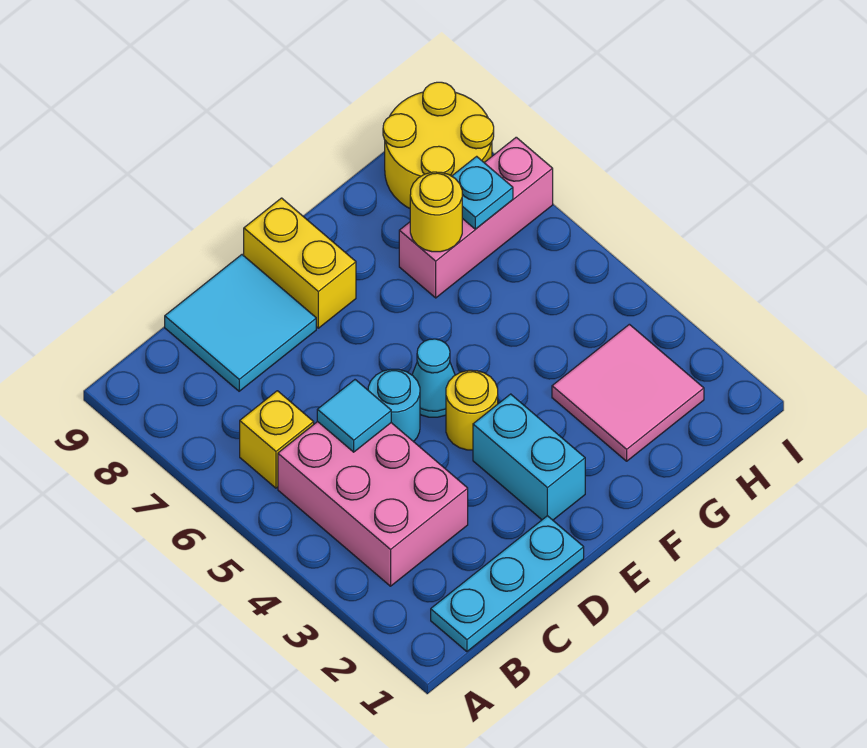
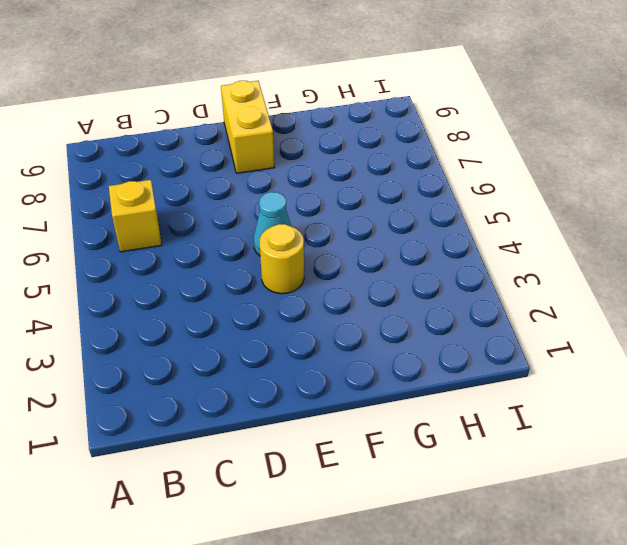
none -> cyan plate B1:D1 level 1
none -> pink brick B3:C5 level 1
none -> cyan tile C8:D9 level 1

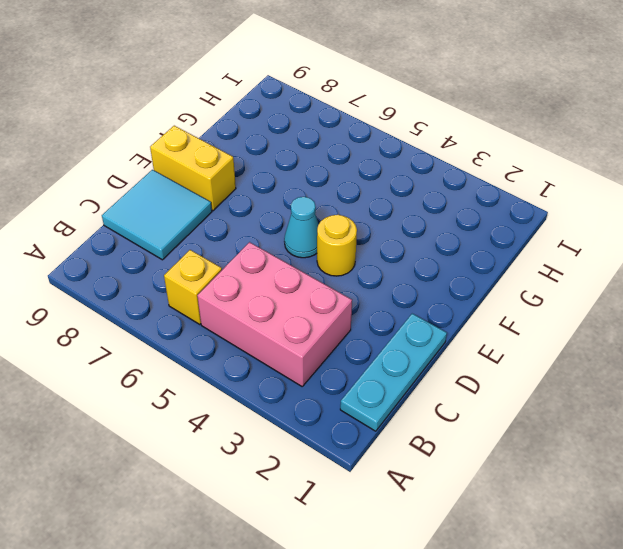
none -> cyan round brick D5 level 1
none -> cyan brick E2:E3 level 1
none -> pink tile G2:H3 level 1

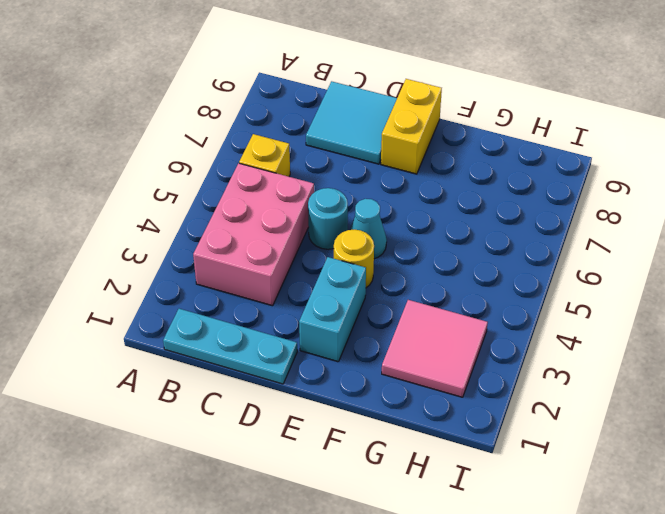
none -> pink brick G7:I7 level 1
none -> yellow round brick H8:I9 level 1
none -> cyan tile C5 level 2

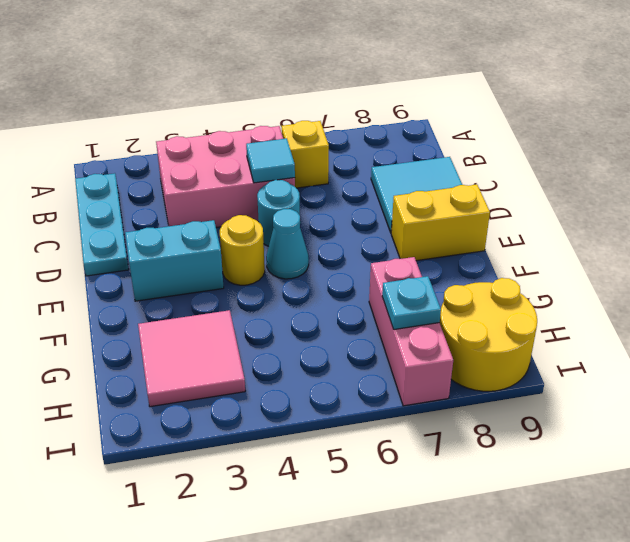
none -> yellow round brick G7 level 2

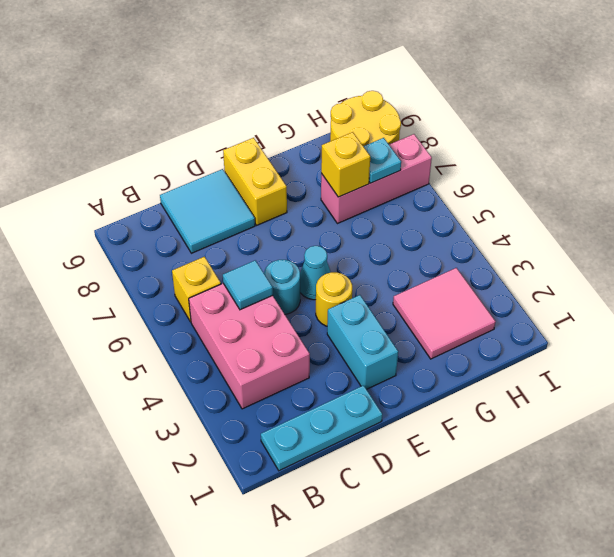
yellow brick G7 level 2 -> yellow round brick G7 level 2

